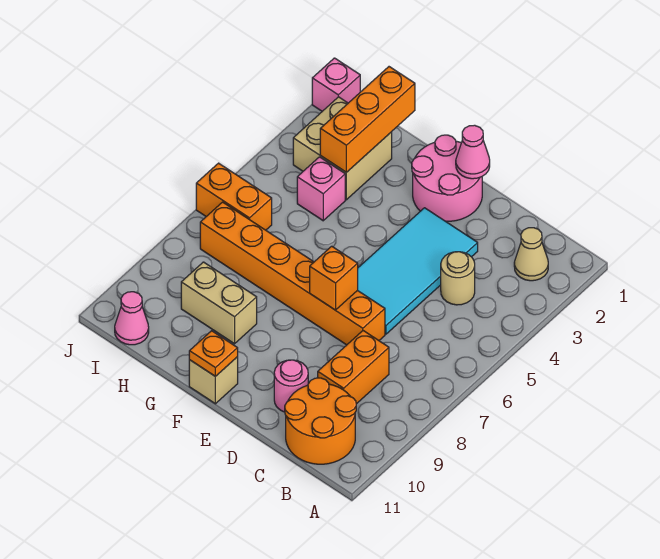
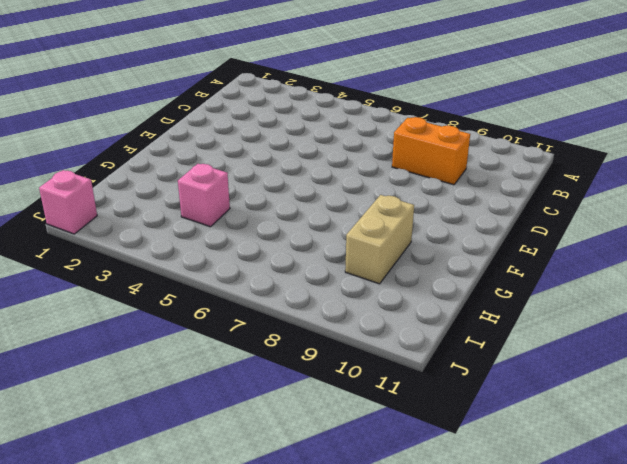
none -> tan cone B2 level 1
none -> orange round brick B10:C11 level 1
none -> tan round brick C4 level 1

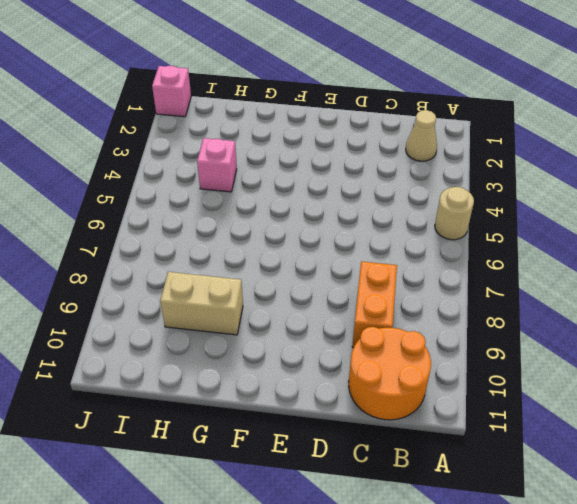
tan round brick A5 level 1 -> tan round brick C4 level 1
none -> cyan tile D3:E6 level 1
none -> orange brick D7:I7 level 1
none -> pink round brick D10 level 1

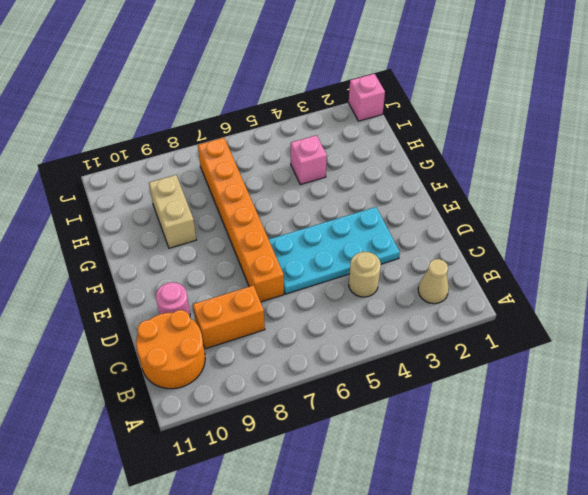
cyan plate D3:E6 level 1 -> cyan tile D3:E6 level 1
none -> pink round brick E1:F2 level 1
none -> tan brick F11 level 1
none -> tan brick H2:I3 level 1

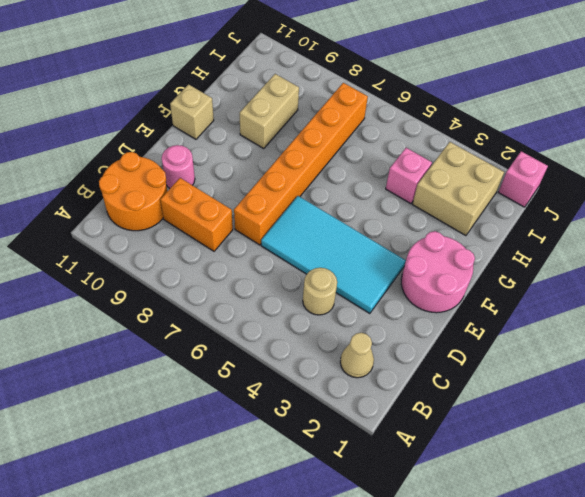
none -> orange brick I6:J6 level 1
none -> pink cone I11 level 1
none -> pink cone E1 level 2

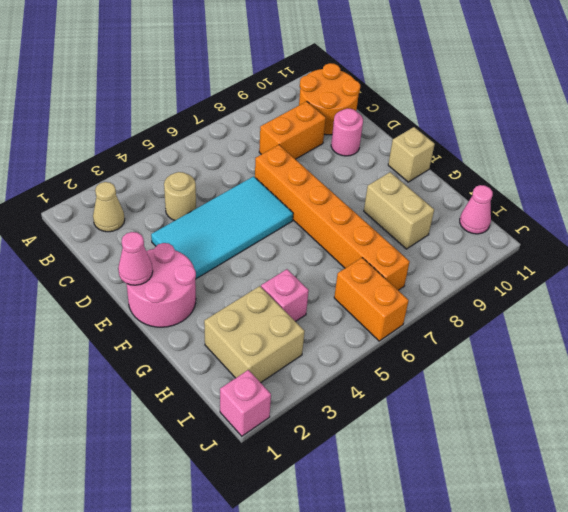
none -> orange brick E7 level 2
none -> orange plate F11 level 2
none -> orange brick H1:H3 level 2

